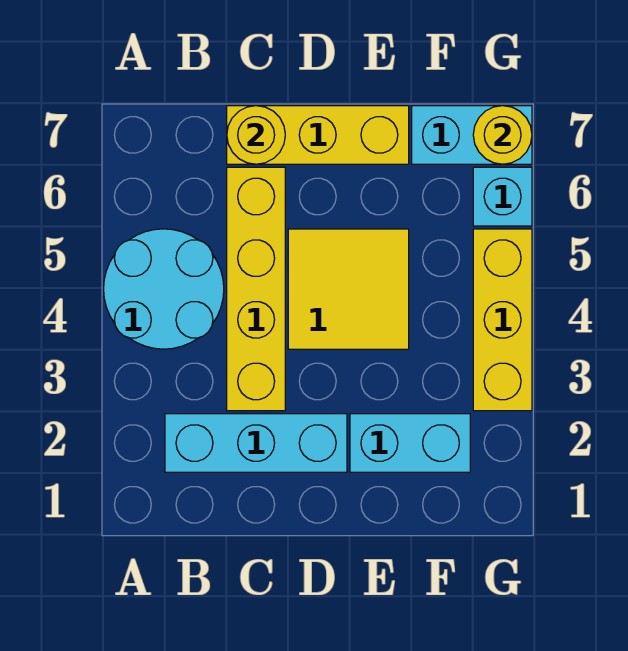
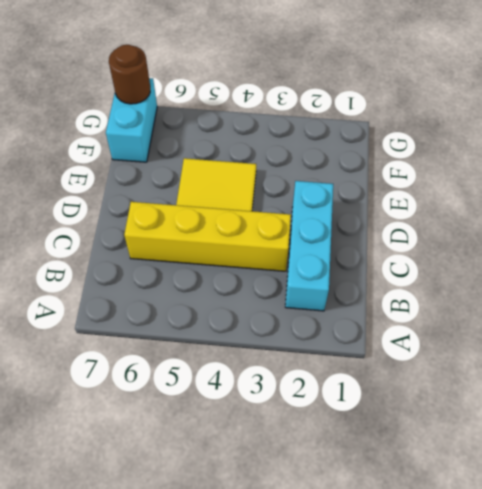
brown round brick G7 level 2 -> yellow round brick G7 level 2
none -> cyan round brick A4:B5 level 1
none -> yellow brick C7:E7 level 1

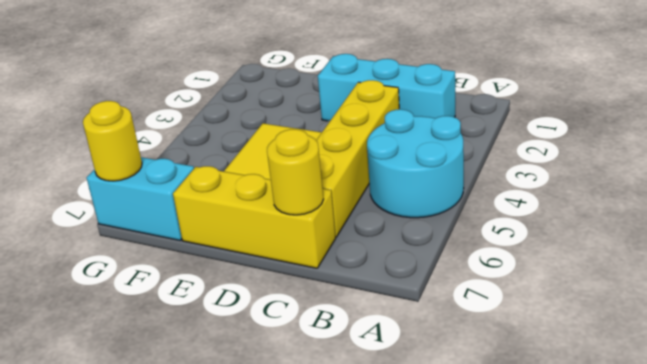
none -> cyan brick E2:F2 level 1
none -> yellow brick G3:G5 level 1

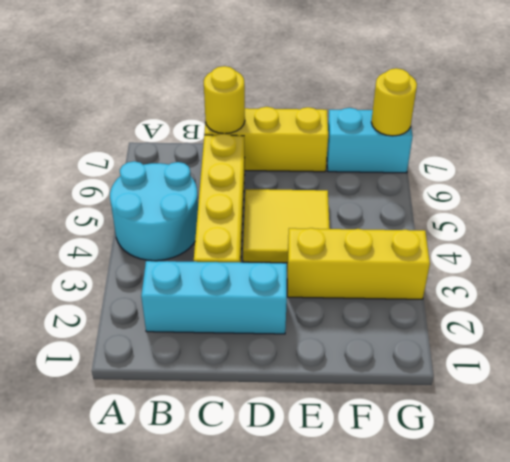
yellow brick E3:G3 level 1 -> yellow brick G3:G5 level 1
none -> cyan brick E2:F2 level 1
none -> cyan brick G6 level 1

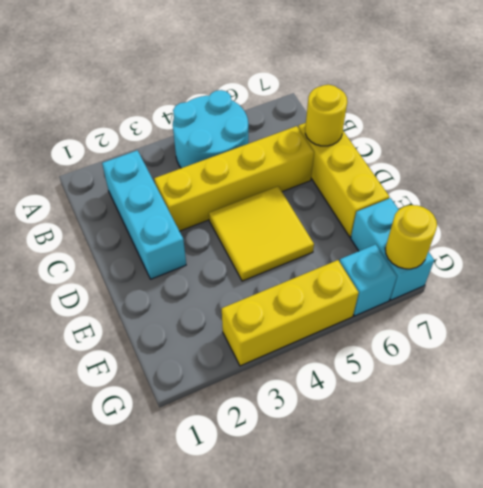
none -> cyan brick E2:F2 level 1

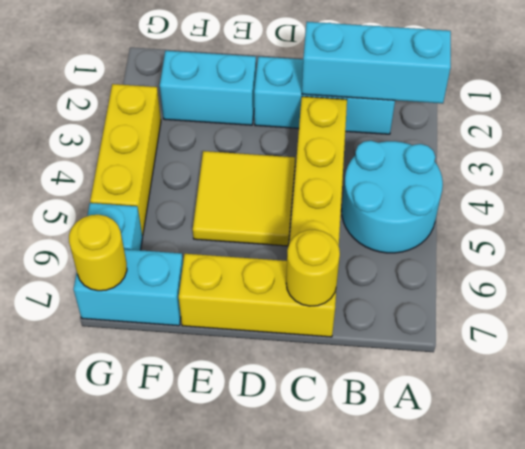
cyan brick A2:C2 level 2 -> none

